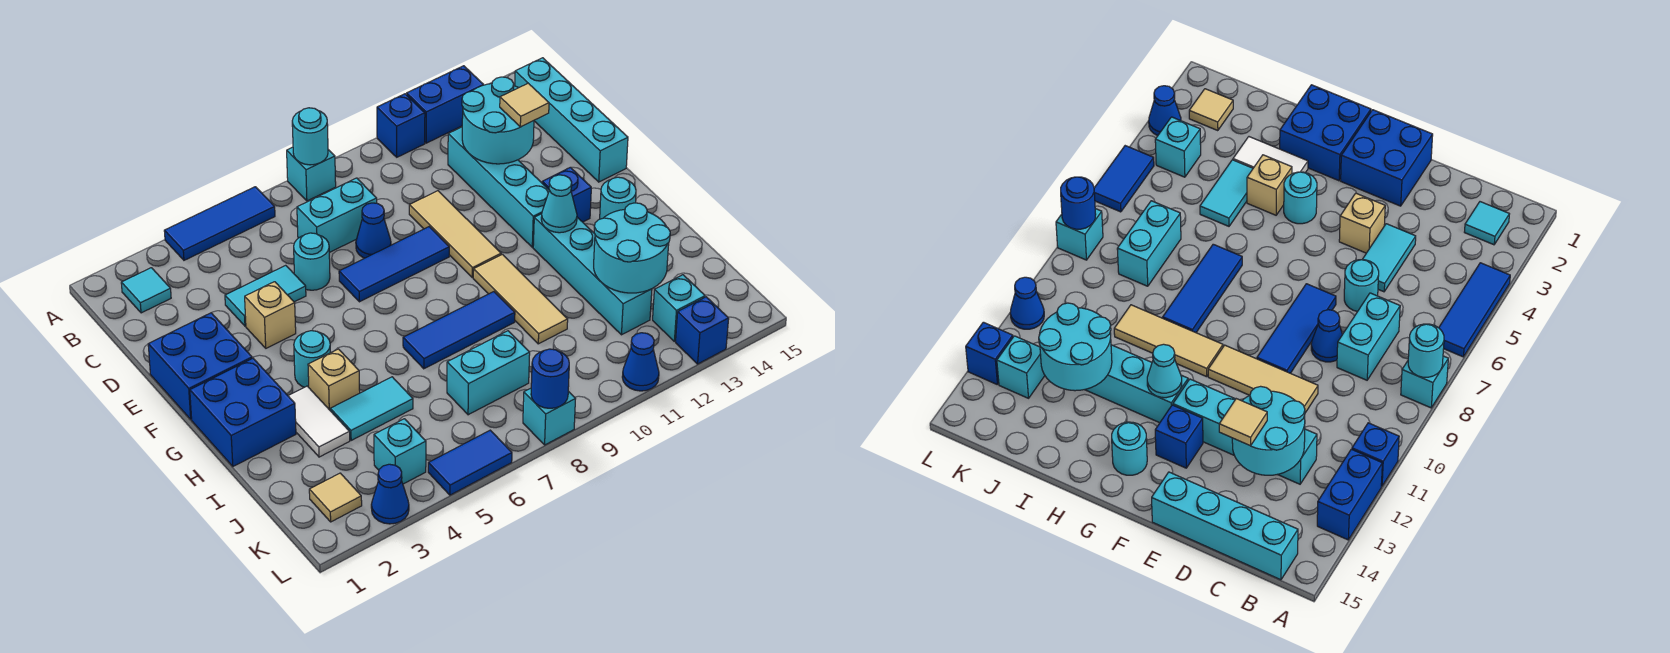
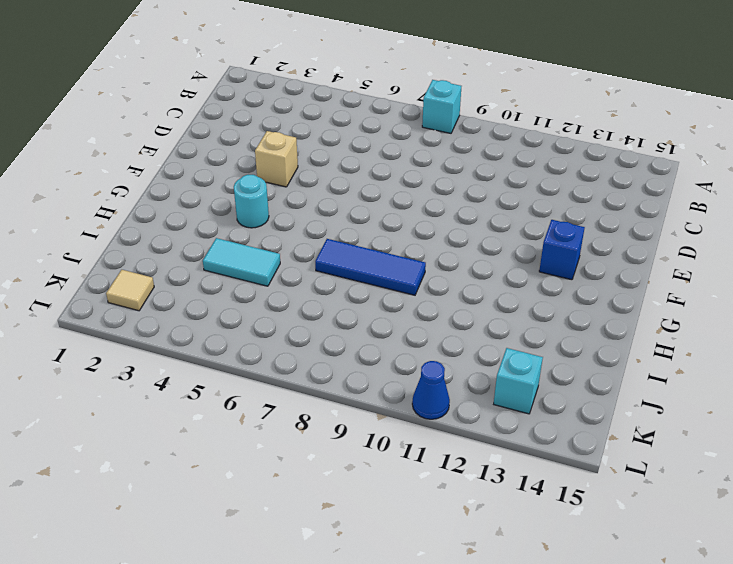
none -> blue tile A4:A6 level 1
none -> blue brick A11 level 1
none -> blue brick A12:A13 level 1
none -> cyan tile B2 level 1

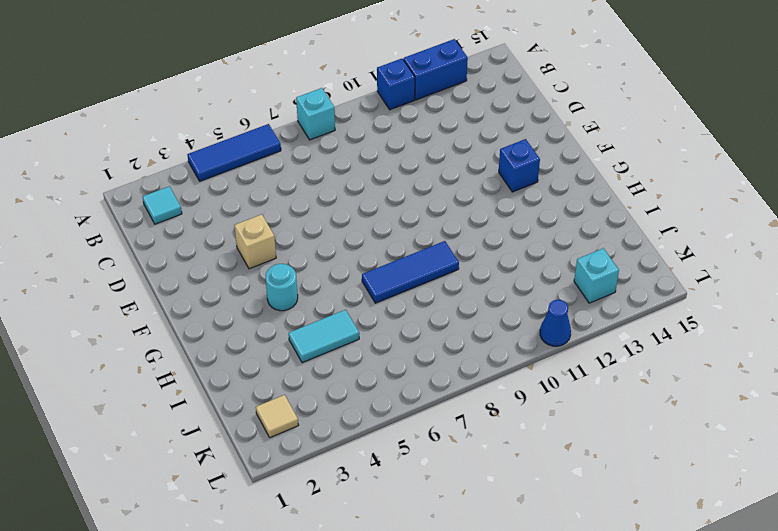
none -> cyan brick B15:E15 level 1
none -> cyan brick C7:C8 level 1
none -> cyan brick C12:F12 level 1
none -> cyan tile D4:D5 level 1

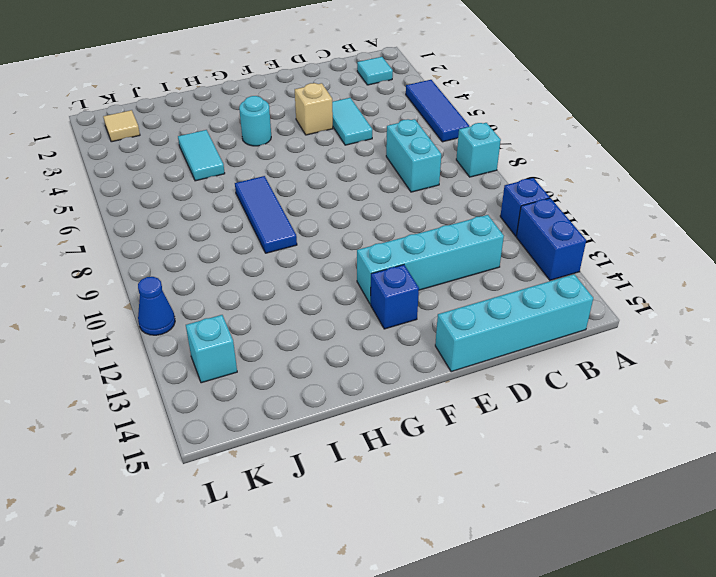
none -> cyan round brick D6 level 1
none -> blue cone D8 level 1
none -> tan tile D10:F10 level 1
none -> blue brick E1:F2 level 1

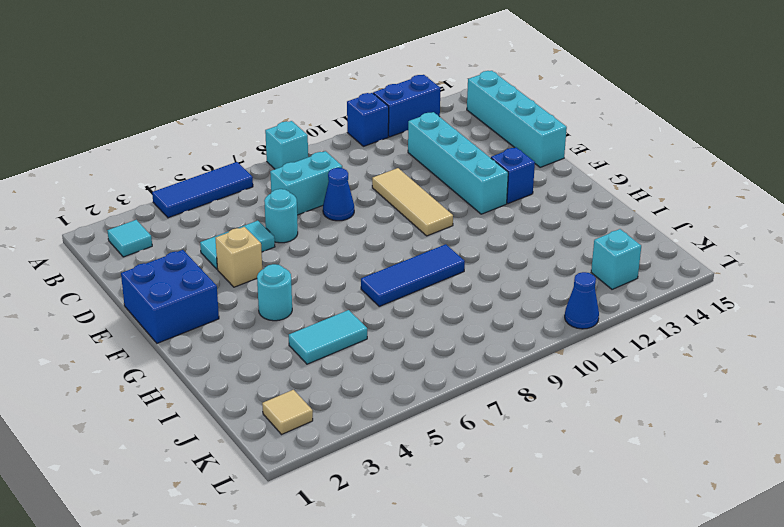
none -> blue tile E7:E9 level 1
none -> blue brick G1:H2 level 1
none -> tan tile G10:I10 level 1
none -> cyan brick G12:J12 level 1

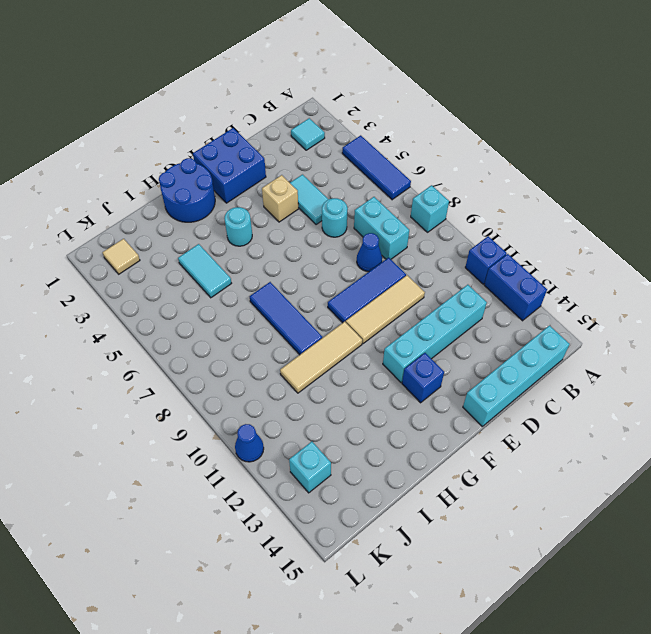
blue tile D9:F9 level 1 -> blue tile E7:E9 level 1
blue round brick G1:H2 level 1 -> blue brick G1:H2 level 1
none -> cyan brick G12:J12 level 1
none -> cyan round brick G14 level 1
none -> white tile H3:I3 level 1
none -> tan brick H4 level 1

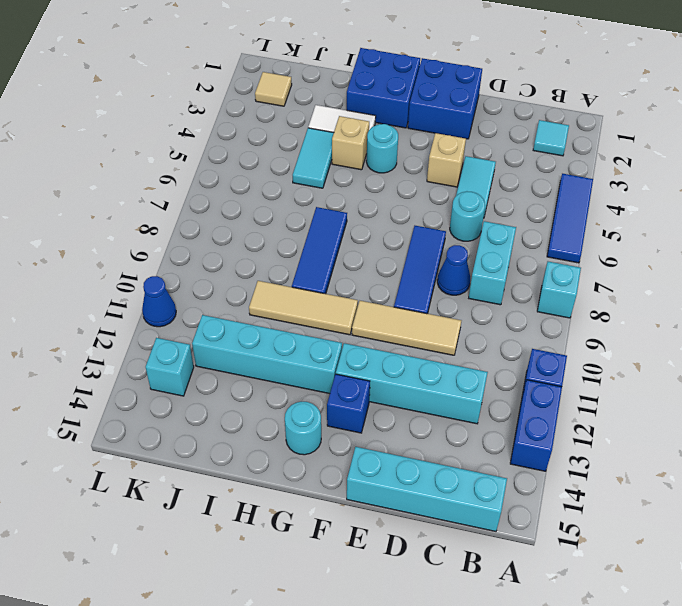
none -> cyan brick J7:J8 level 1
none -> cyan brick K4 level 1
none -> blue cone L3 level 1
none -> blue tile L5:L6 level 1

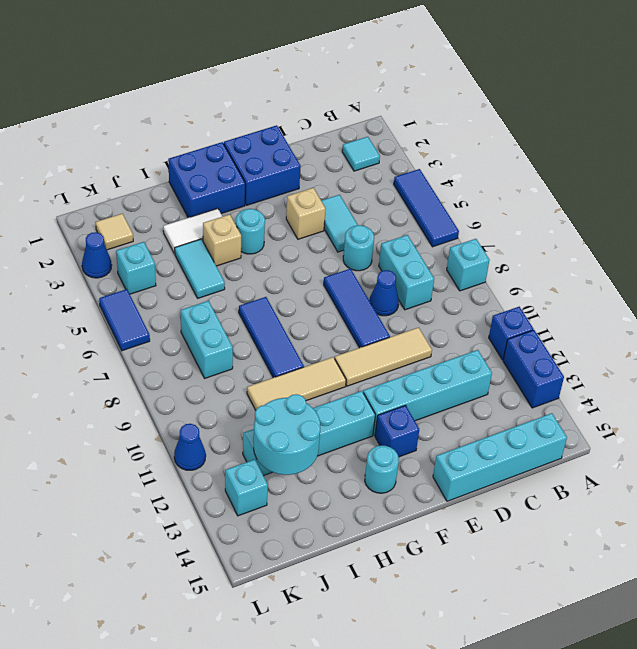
none -> cyan brick L8 level 1
none -> blue brick L13 level 1
none -> cyan round brick A8 level 2
none -> cyan round brick C12:D13 level 2

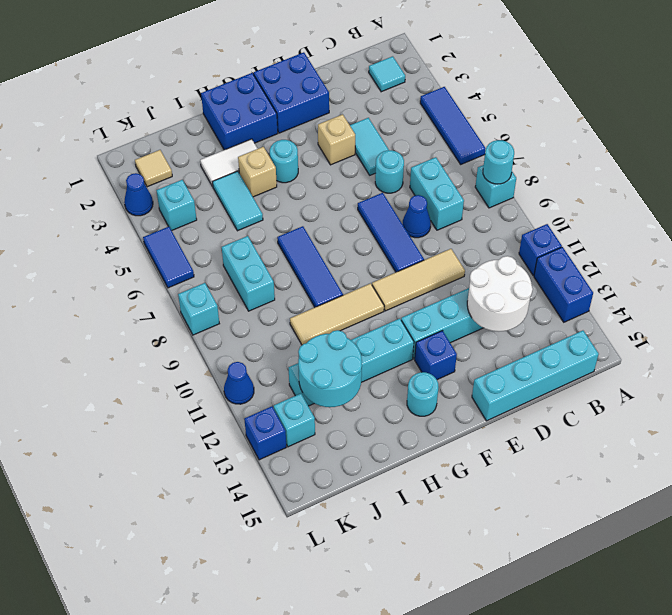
white round brick C12:D13 level 2 -> cyan round brick C12:D13 level 2
none -> cyan cone G12 level 2
none -> blue round brick L8 level 2
none -> tan tile D13 level 3

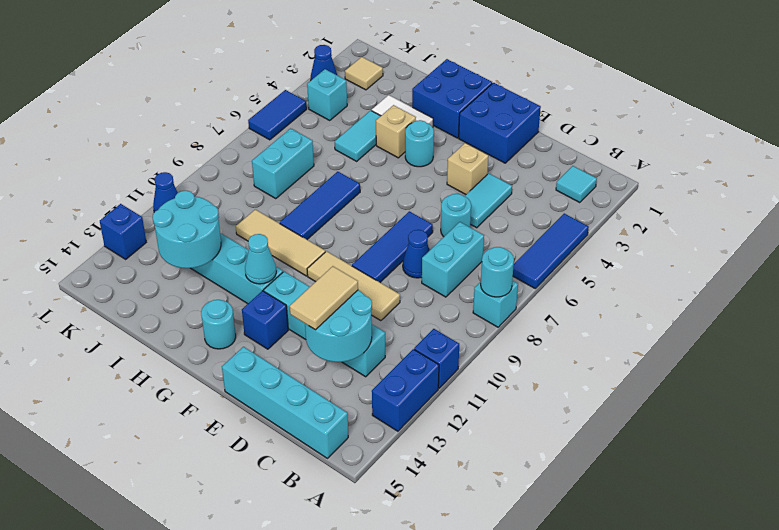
tan tile D12:D13 level 3 -> tan tile D13 level 3
none -> cyan brick K13 level 1
none -> cyan brick L8 level 1
none -> blue round brick L8 level 2

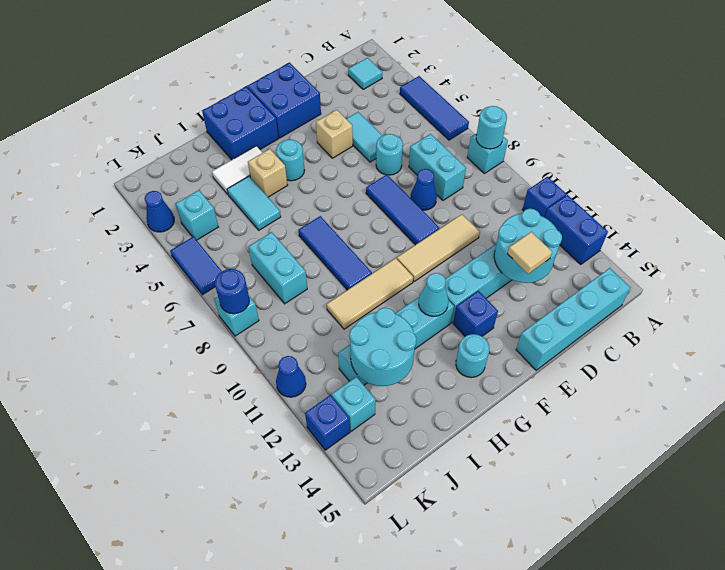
none -> tan tile K2 level 1

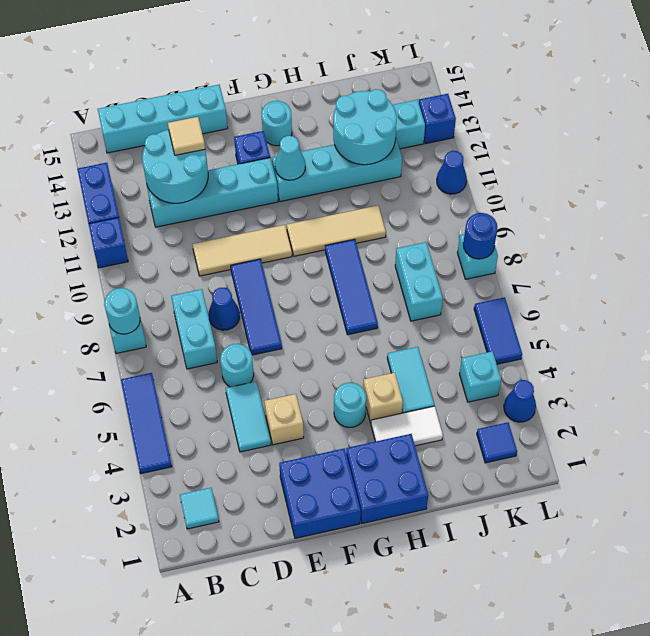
blue tile K2 level 1 -> tan tile K2 level 1

